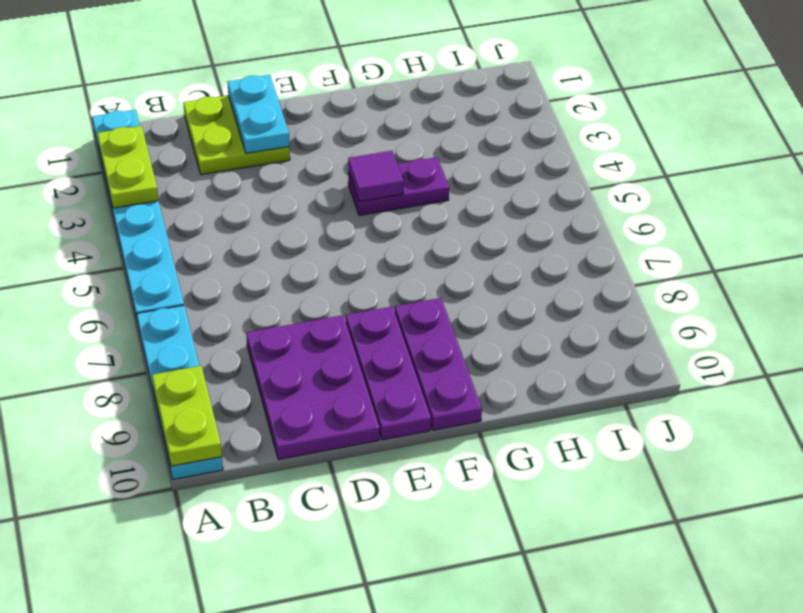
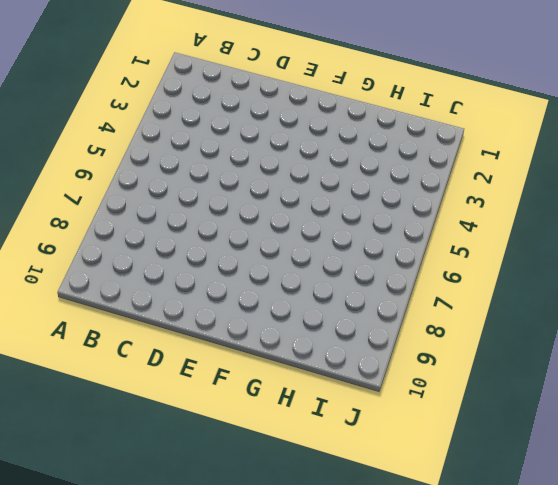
none -> cyan plate A1:A6 level 1
none -> cyan plate A7:A10 level 1

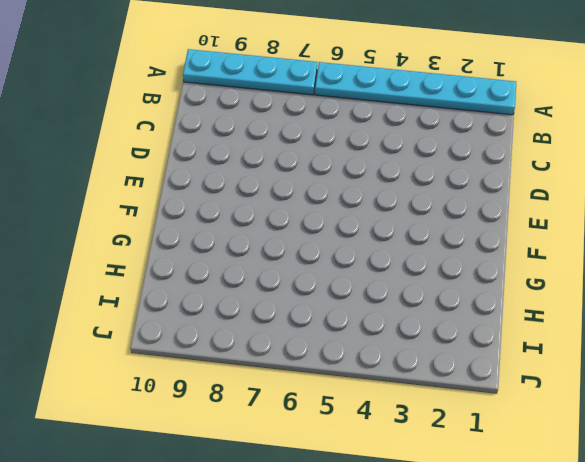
none -> lime plate C1:D2 level 1
none -> purple plate C8:D10 level 1

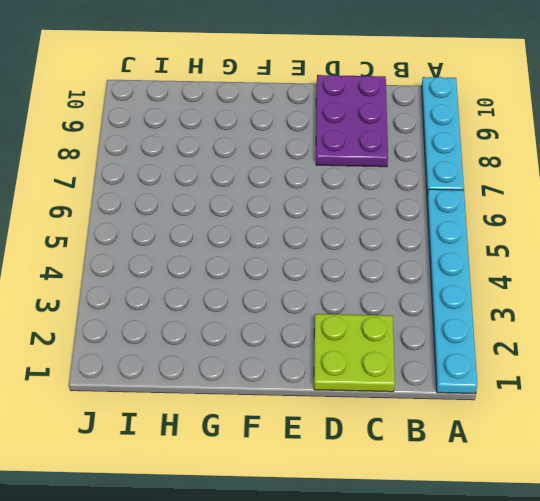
none -> purple plate E8:E10 level 1
none -> purple plate F4:G4 level 1

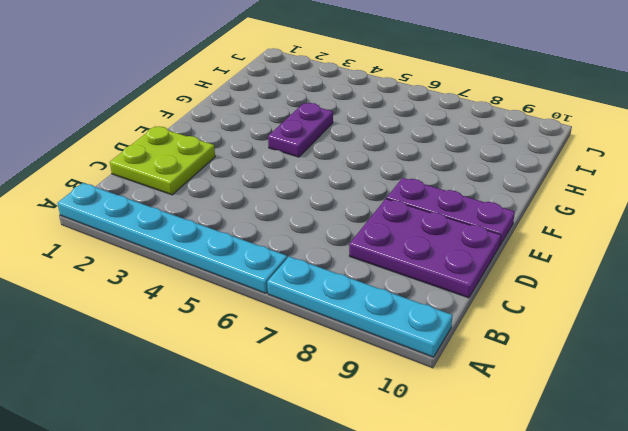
none -> purple plate F8:F10 level 1
none -> lime plate A2:A3 level 2

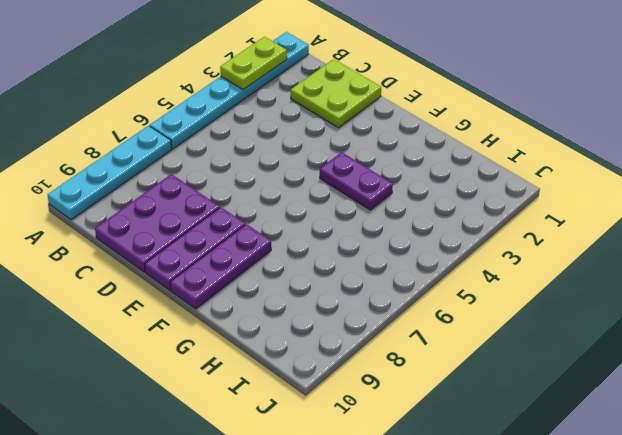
none -> lime plate A9:A10 level 2
none -> cyan plate D1:D2 level 2

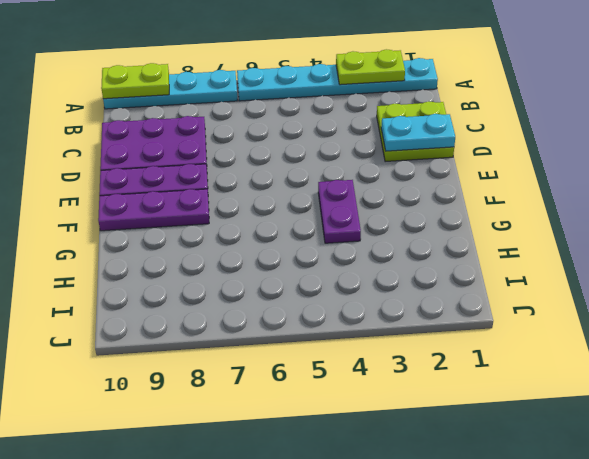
none -> purple tile F4 level 2

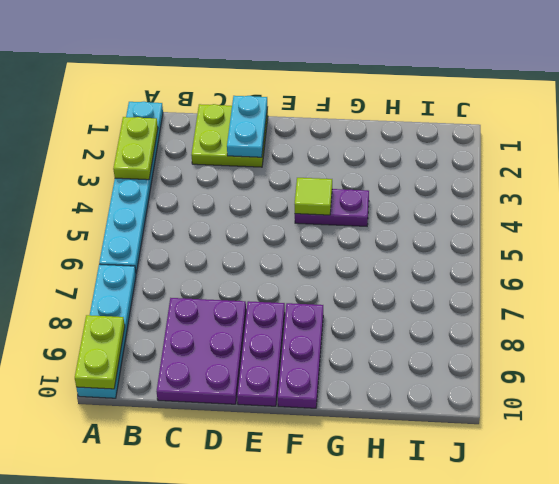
lime tile F4 level 2 -> purple tile F4 level 2

